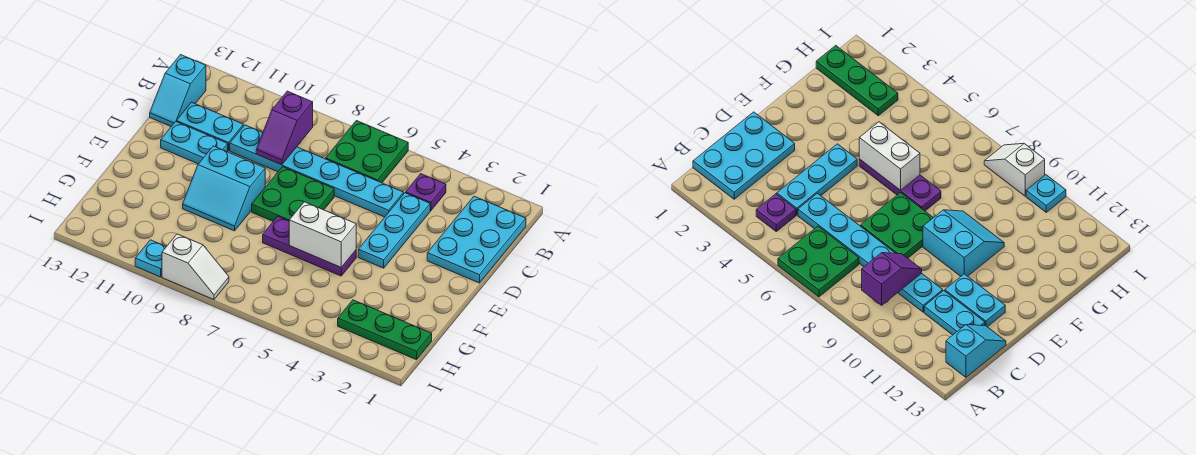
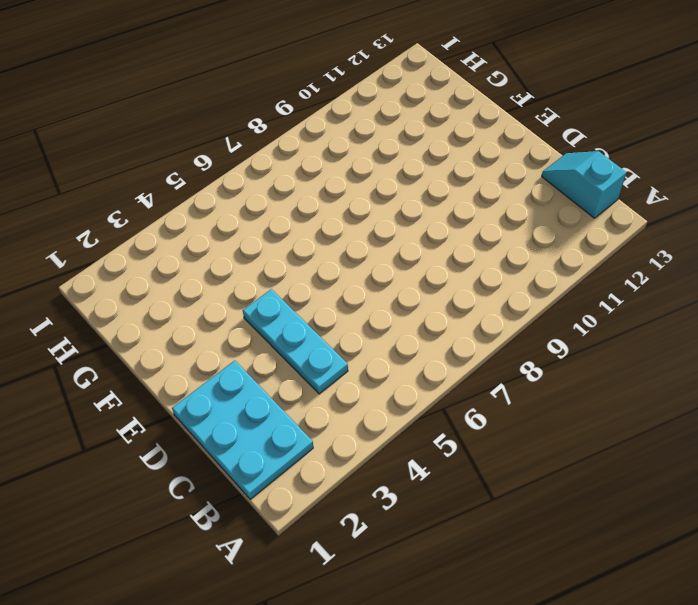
none -> green plate A6:B7 level 1
none -> purple plate B4 level 1
none -> cyan plate C5:C10 level 1

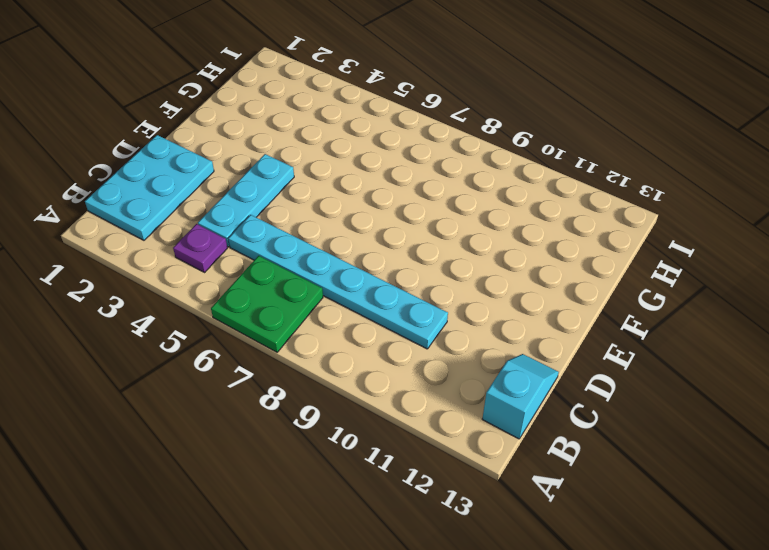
none -> cyan plate C11:C12 level 1
none -> green plate D7:E8 level 1
none -> cyan plate D11:D12 level 1

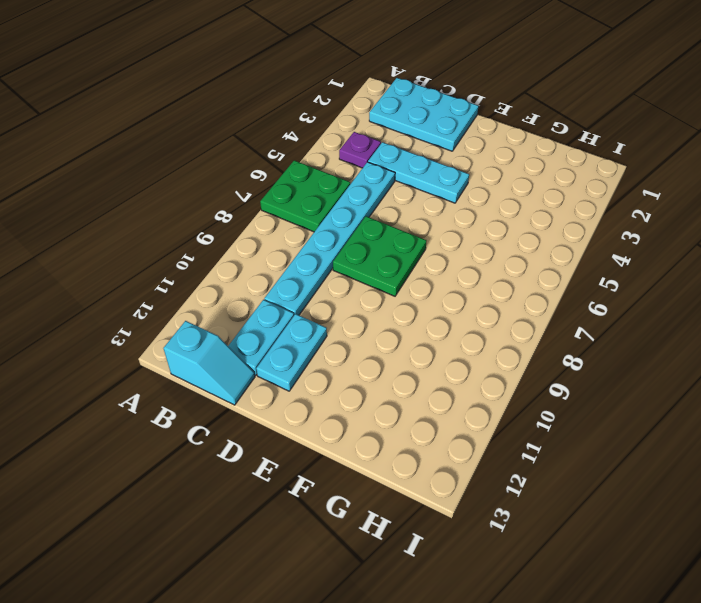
none -> cyan slope E9:F10 level 1 top E
none -> purple plate F5:F7 level 1
none -> green plate H1:H3 level 1

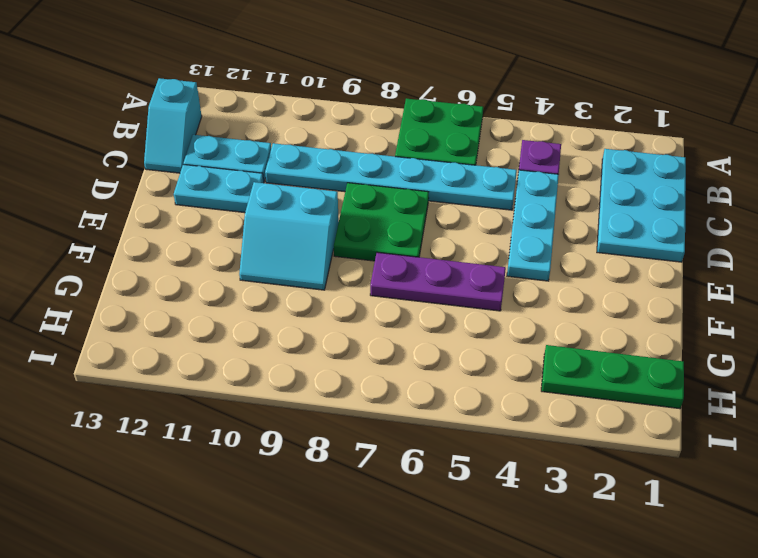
none -> white slope I8:I9 level 1 top 9
none -> cyan plate I10 level 1
none -> purple slope B9:C9 level 2 top B

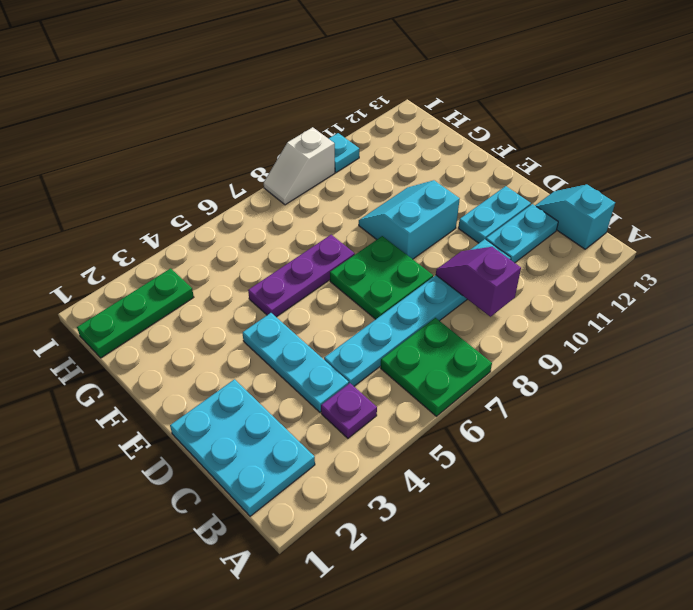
none -> white brick F5:F6 level 2

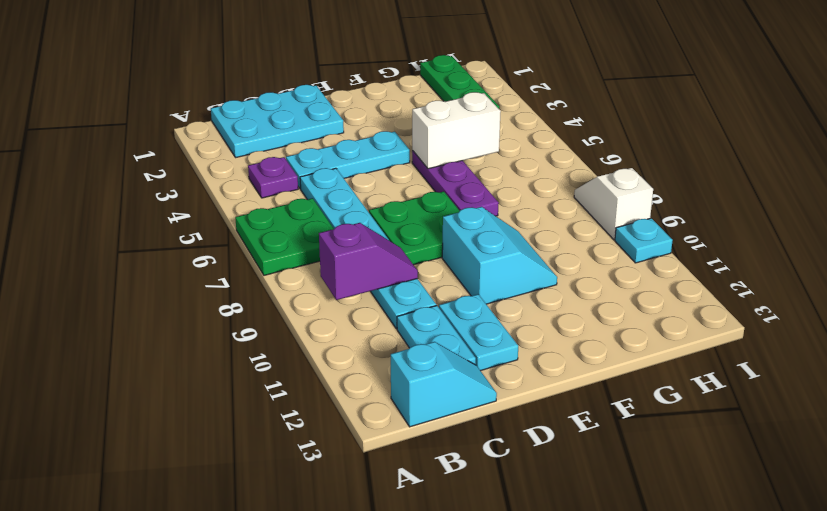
white brick F5:G5 level 2 -> white brick F5:F6 level 2

